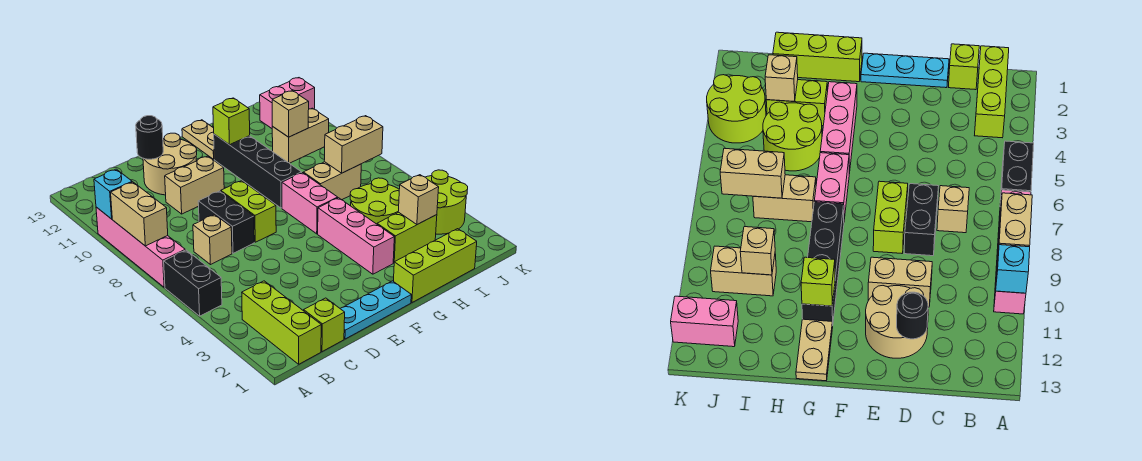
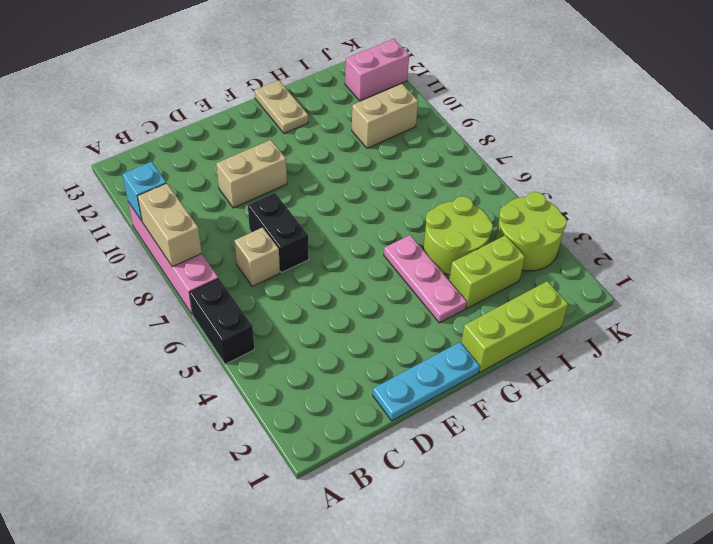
pink plate G3:G5 level 1 -> pink brick G3:G5 level 1
none -> lime brick B1:B3 level 1
none -> lime brick C1 level 1
none -> tan round brick D11:E12 level 1

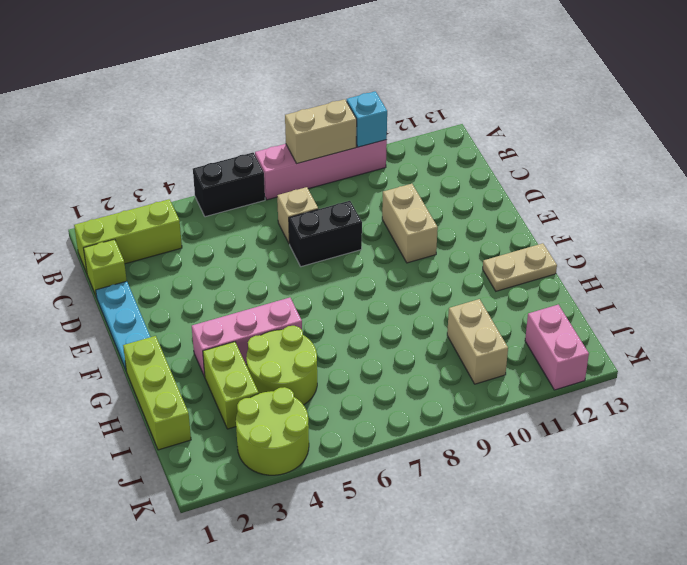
none -> tan round brick D11:E12 level 1
none -> lime brick E7:E8 level 1
none -> pink brick G6:G7 level 1

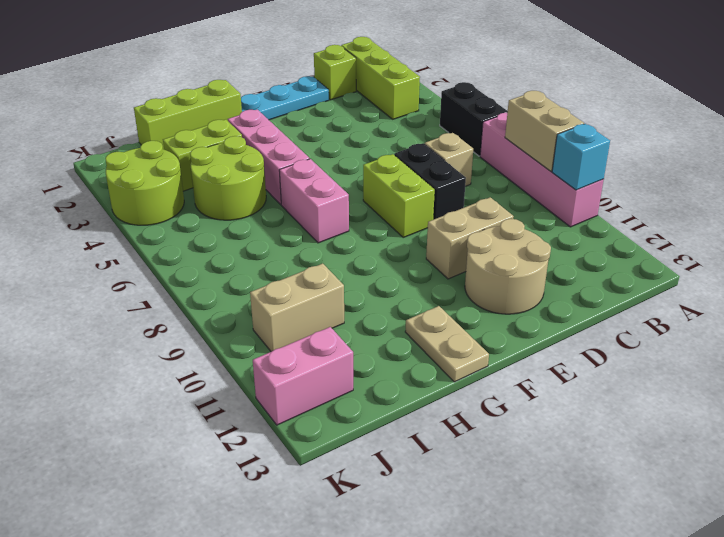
none -> black brick G8:G11 level 1
none -> tan brick H7:I7 level 1
none -> black round brick D12 level 2

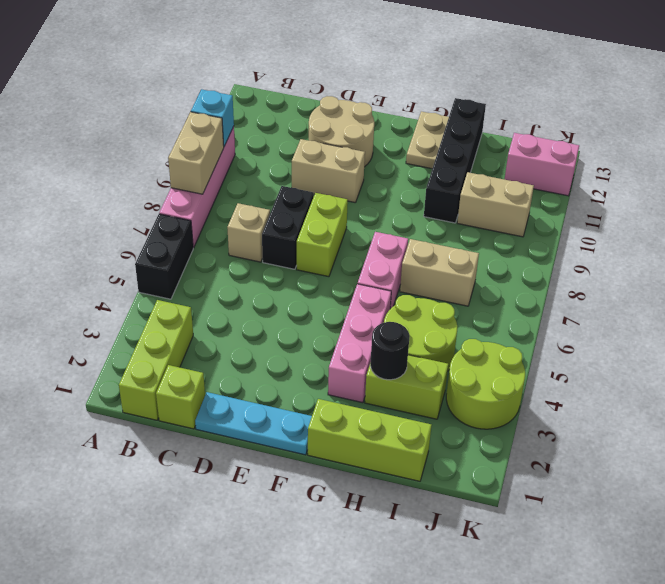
black round brick H3 level 2 -> black round brick D12 level 2
black brick H10:H13 level 1 -> black brick G8:G11 level 1
none -> lime brick G11 level 2
none -> tan brick I3 level 2
none -> tan brick I7:J7 level 2

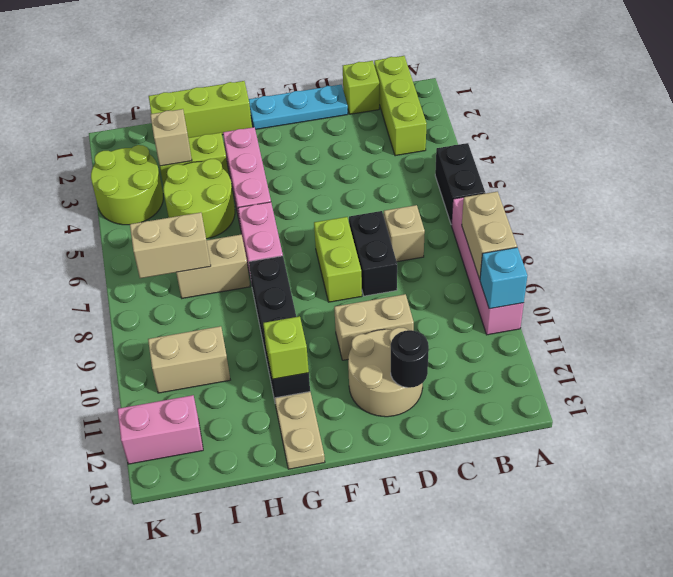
none -> tan brick I10 level 2

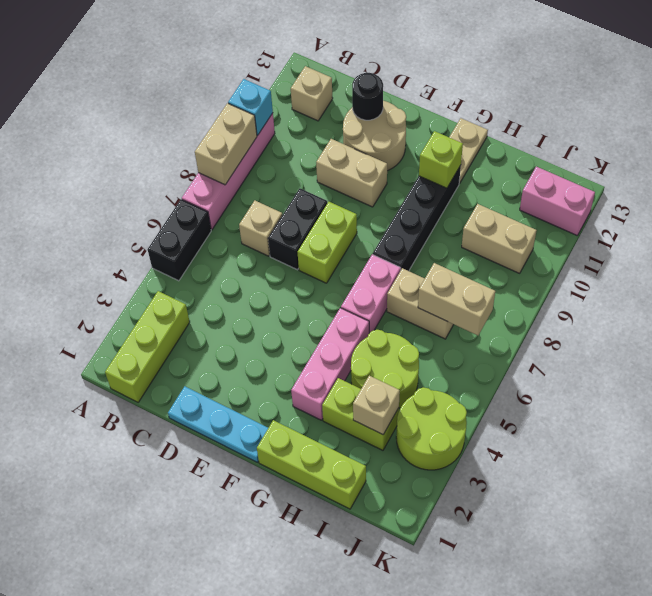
tan brick B12 level 1 -> tan brick I10 level 2
none -> lime brick C1 level 1

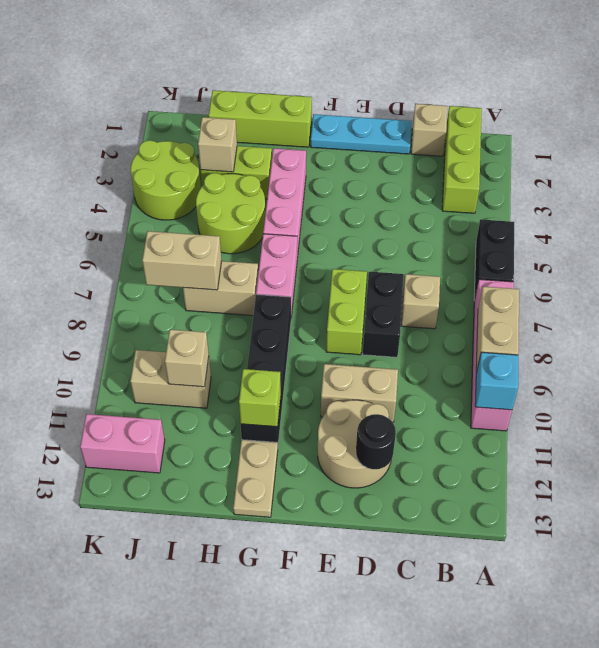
tan brick C1 level 1 -> lime brick C1 level 1

